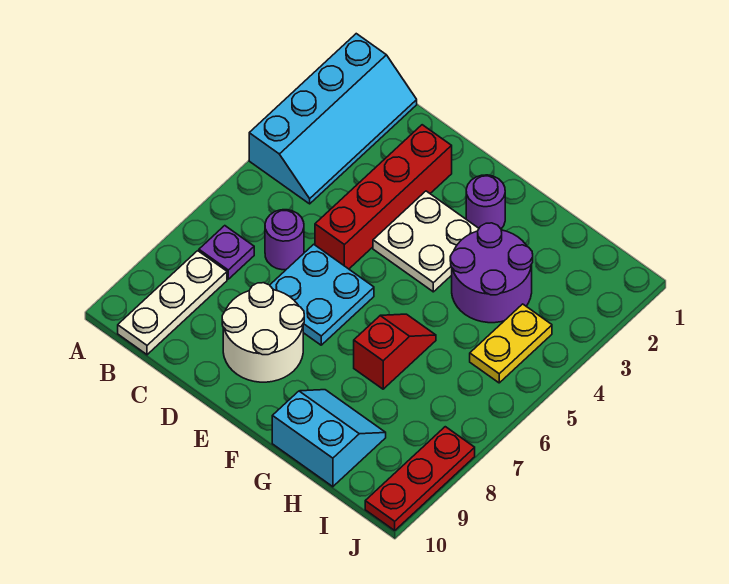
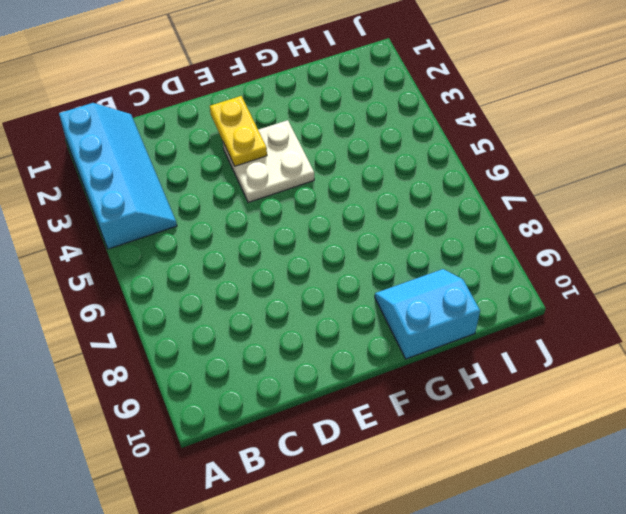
yellow plate E2:E3 level 2 -> yellow plate I4:I5 level 1
none -> purple plate B7 level 1
none -> white plate B8:B10 level 1
none -> purple round brick C6 level 1

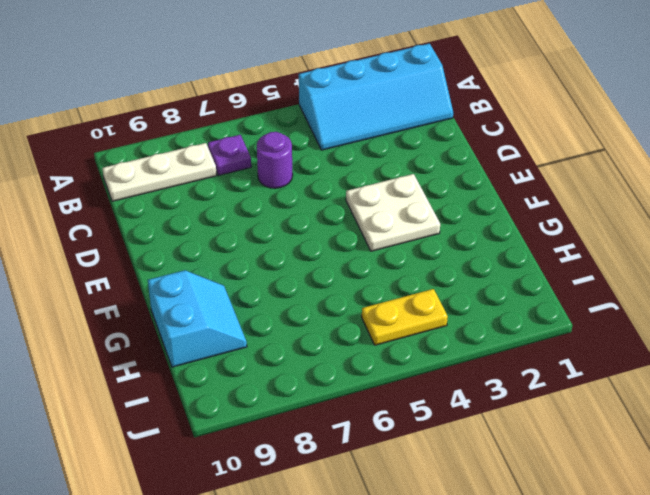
none -> red brick D2:D5 level 1
none -> cyan plate D6:E7 level 1
none -> white round brick D8:E9 level 1

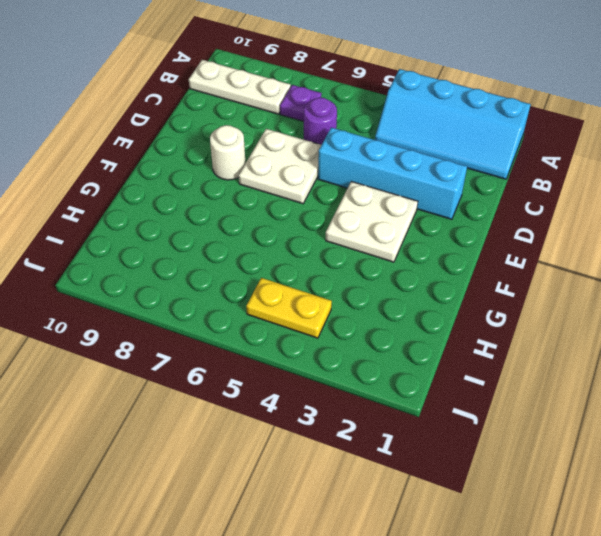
cyan brick D2:D5 level 1 -> red brick D2:D5 level 1
white plate D6:E7 level 1 -> cyan plate D6:E7 level 1
white round brick E8 level 1 -> white round brick D8:E9 level 1
none -> purple round brick F2 level 1
none -> purple round brick G3:H4 level 1
none -> red slope G6:G7 level 1 top 7

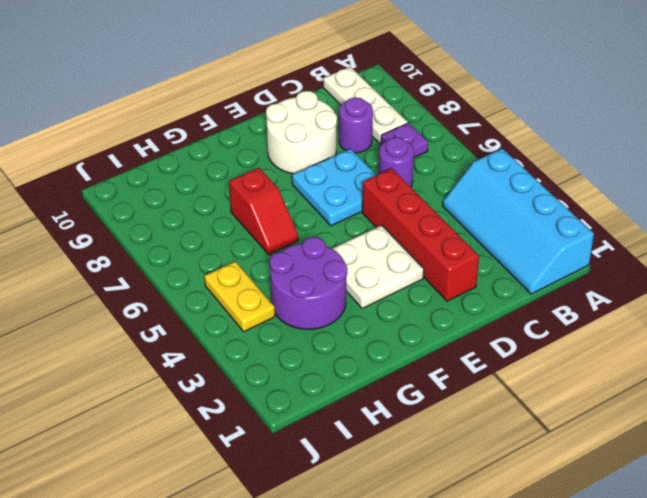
purple round brick C8 level 1 -> purple round brick F2 level 1
none -> cyan slope G9:H10 level 1 top 10
none -> red plate J8:J10 level 1

